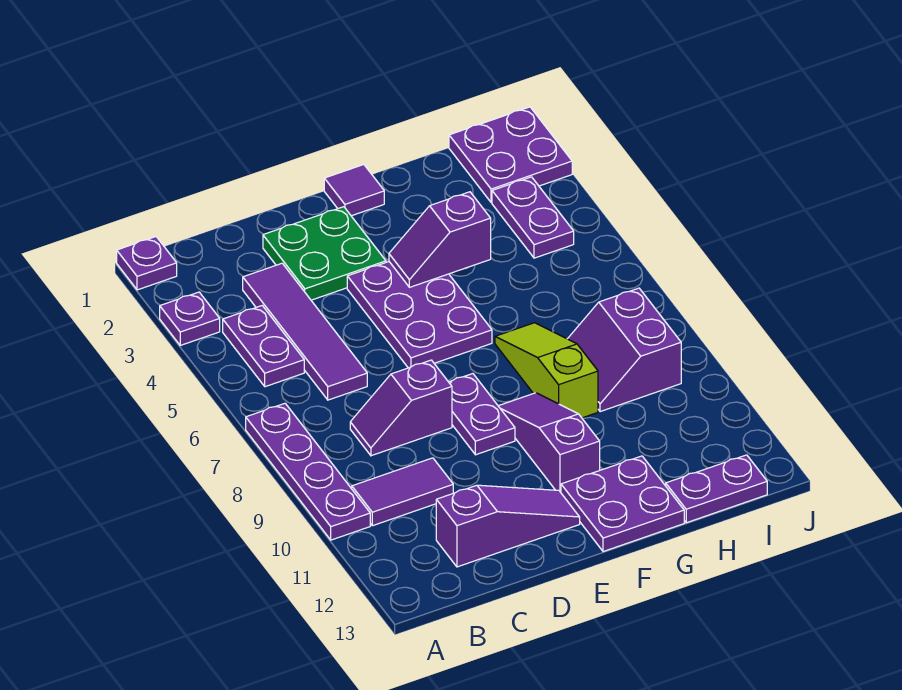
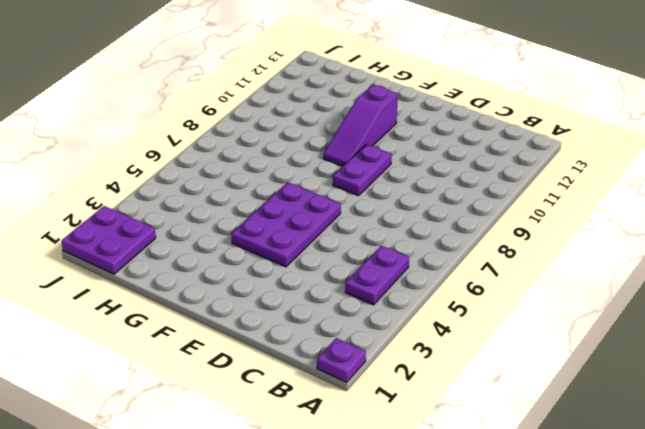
none -> purple plate A3 level 1
none -> purple plate A7:A10 level 1
none -> purple tile B10:C10 level 1

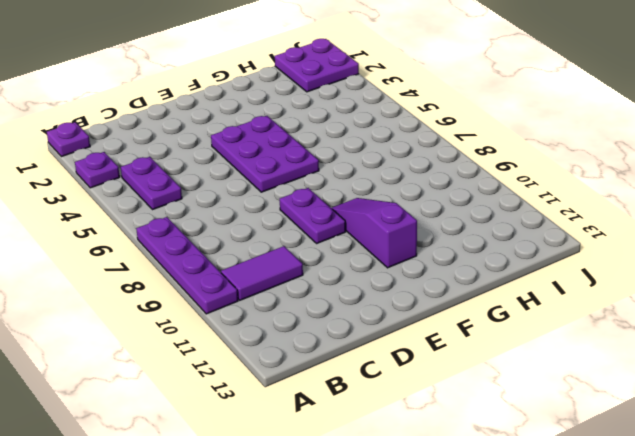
none -> purple tile C3:C6 level 1
none -> purple slope C8:D8 level 1 top D
none -> purple slope C12:E12 level 1 top C

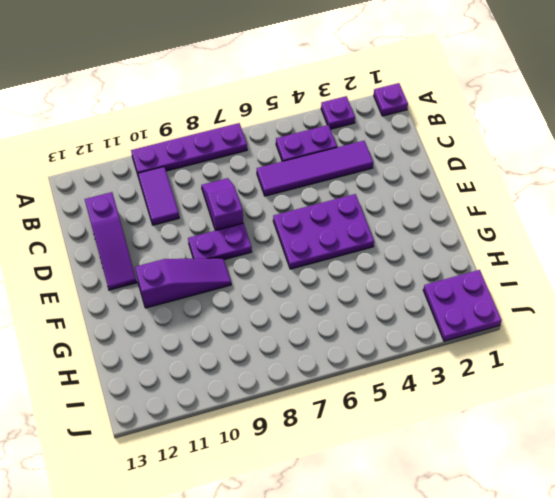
none -> green plate D2:E3 level 1
none -> purple tile F1 level 1
none -> purple plate F12:G13 level 1

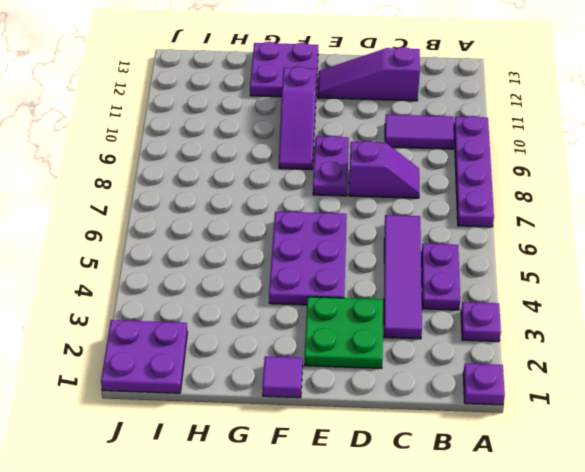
none -> lime slope G7:G9 level 1 top 9
none -> purple slope H8:I9 level 1 top I
none -> purple plate H13:I13 level 1

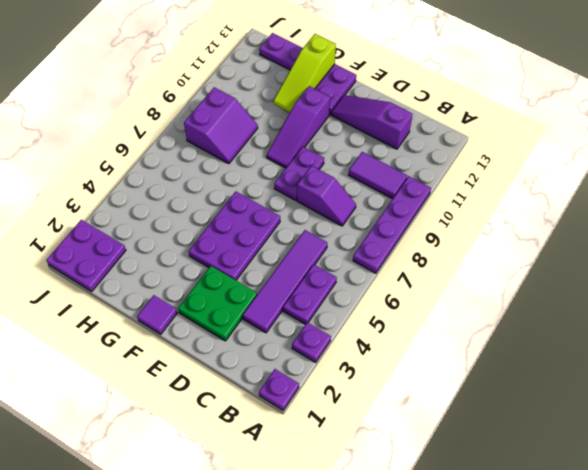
lime slope G11:G13 level 2 top 13 -> lime slope G7:G9 level 1 top 9
none -> purple plate I3:I4 level 1
none -> purple slope F4:G4 level 2 top G

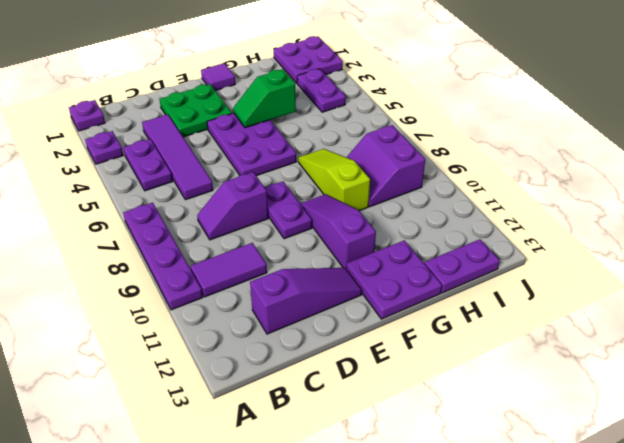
green slope F4:G4 level 2 top G -> purple slope F4:G4 level 2 top G

